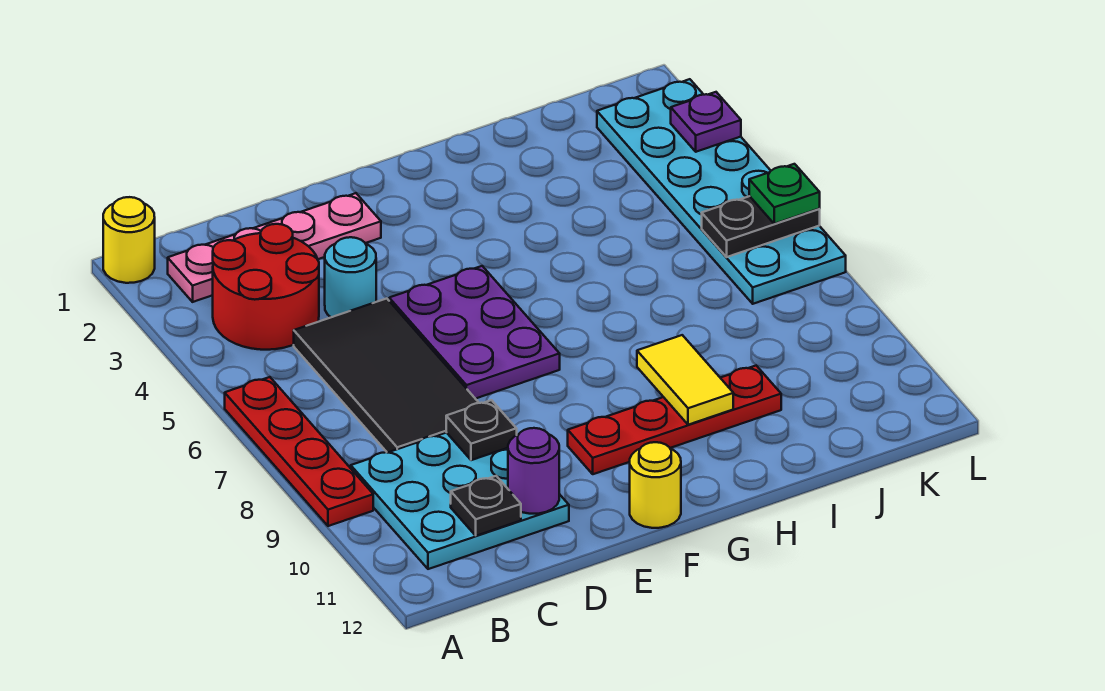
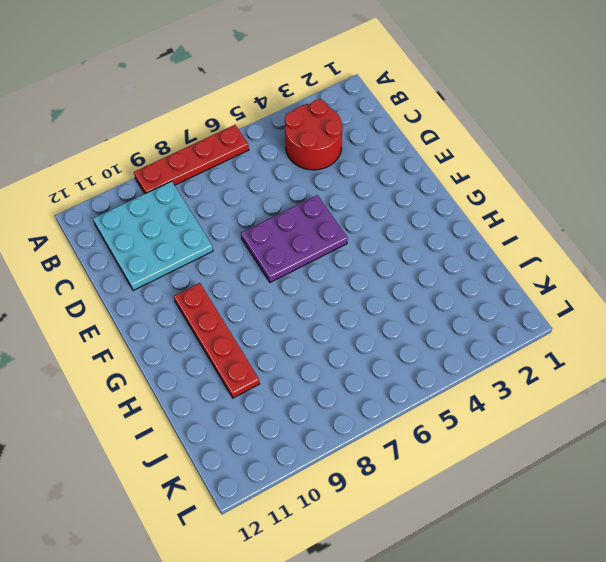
none -> yellow round brick A1 level 1
none -> pink plate B2:E2 level 1
none -> black tile C5:D8 level 1

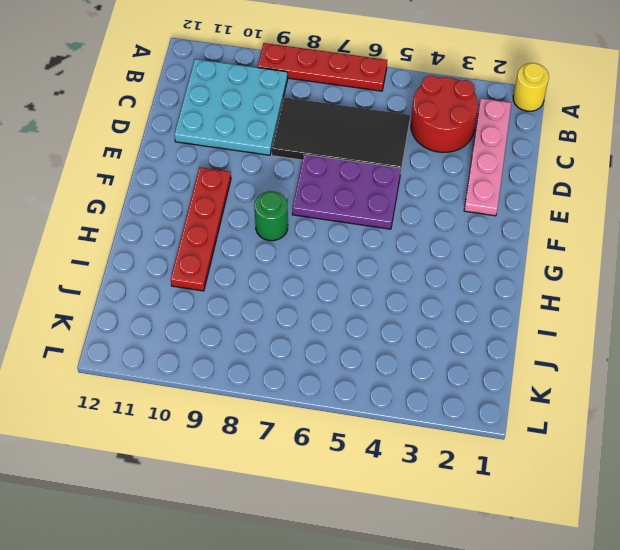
green round brick G8 level 1 -> none
none -> cyan round brick D4 level 1
none -> yellow round brick F12 level 1
none -> cyan plate K2:L7 level 1

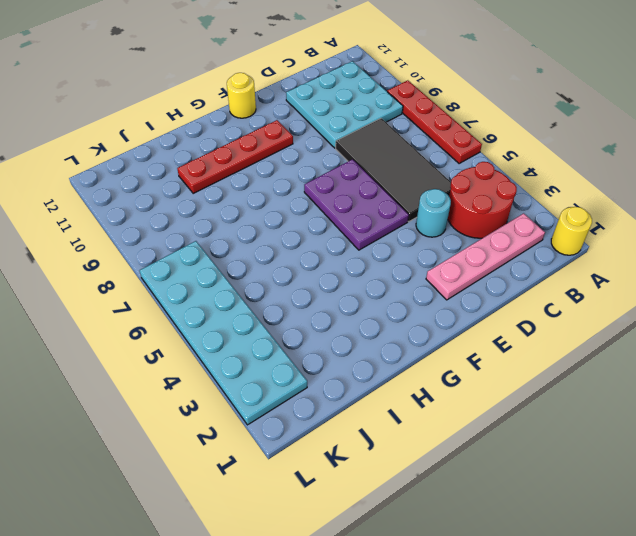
none -> black plate C11 level 2
none -> black plate D9 level 2
none -> purple round brick D11 level 2

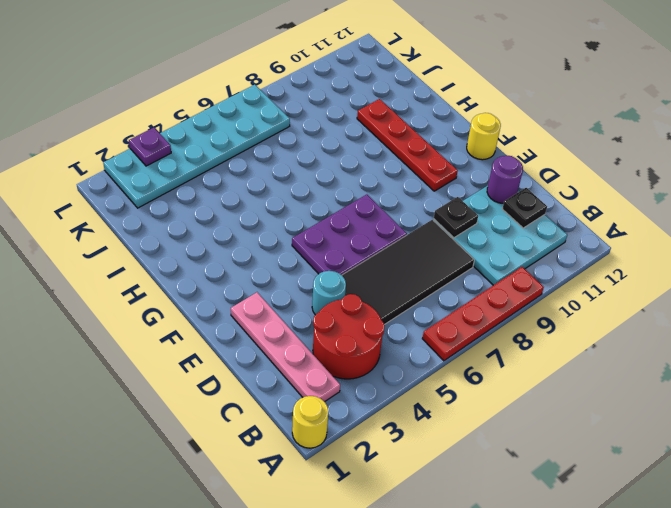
none -> yellow tile H9:H10 level 2
none -> black plate K6:L6 level 2
none -> green plate L6 level 3

